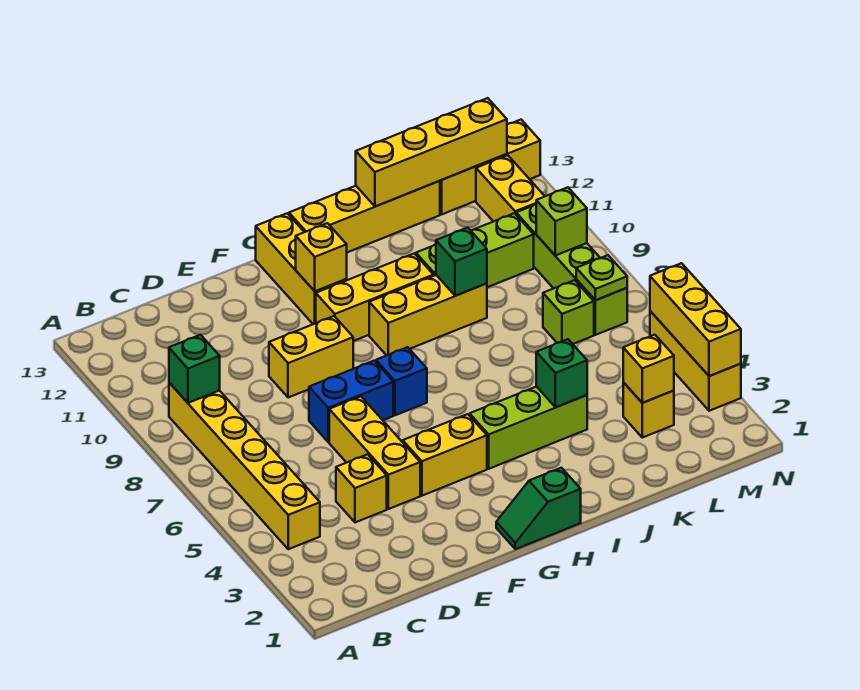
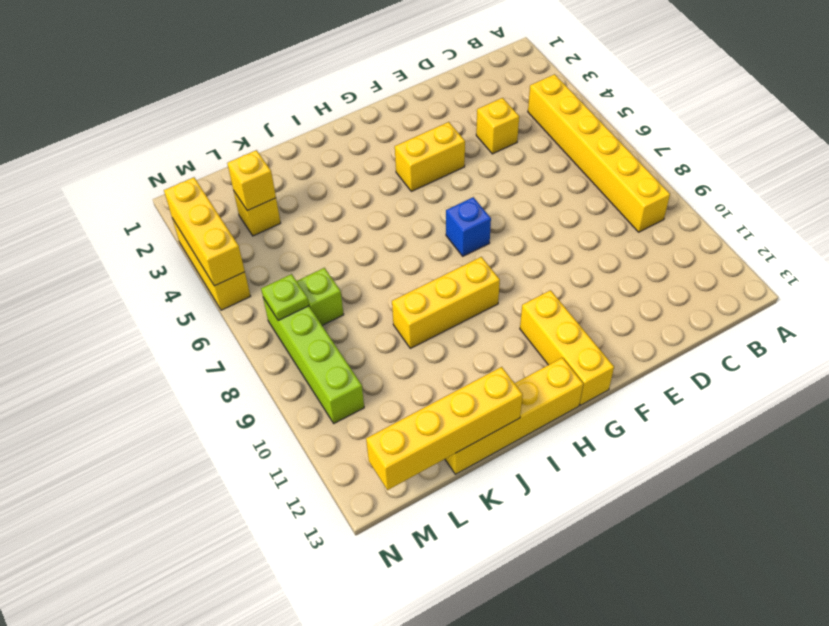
none -> yellow brick E4:E6 level 1
none -> blue brick E7:F7 level 1
none -> yellow brick E9:F9 level 1

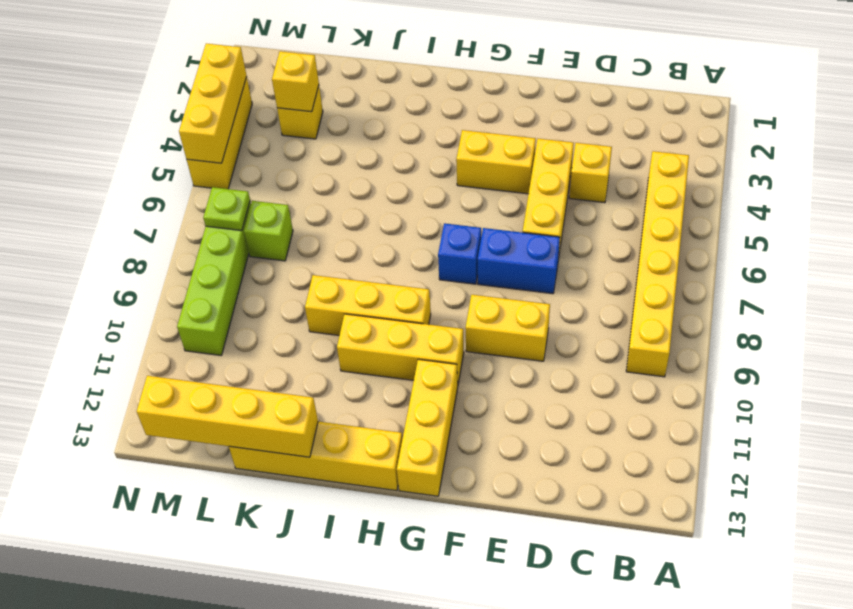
none -> green slope G1:H1 level 1 top H
none -> lime brick H4:J4 level 1
none -> lime brick J10:L10 level 1

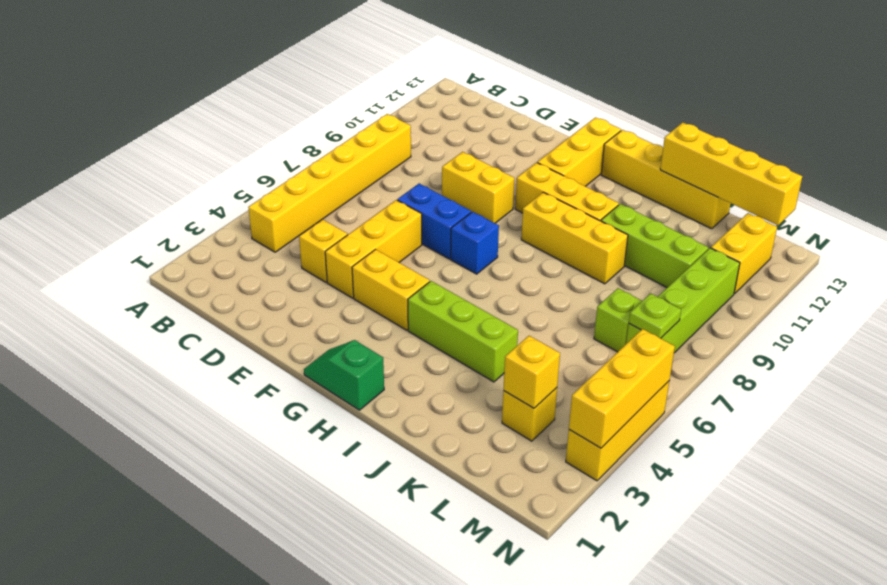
none -> yellow brick L13:N13 level 1
none -> green brick B9 level 2
none -> yellow brick G11 level 2

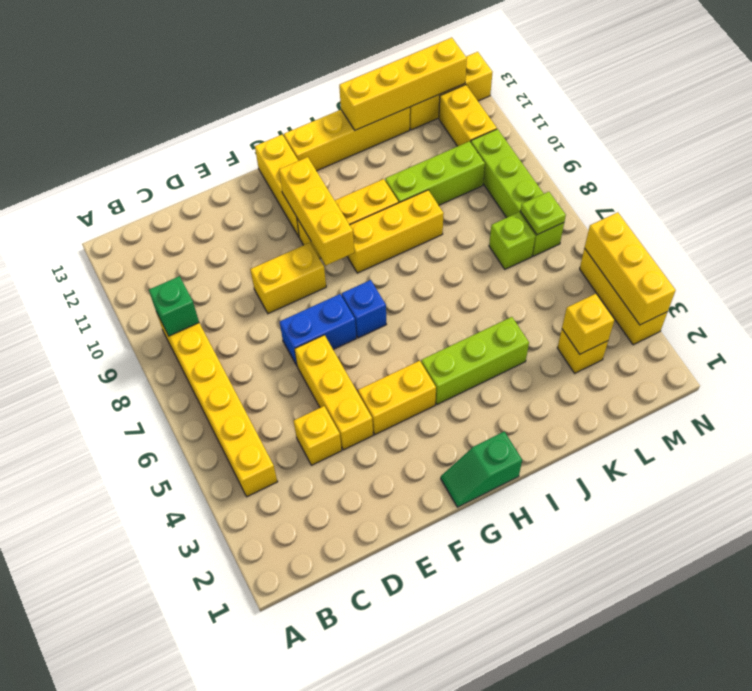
yellow brick G9:G11 level 2 -> yellow brick G11 level 2
none -> green brick J4 level 2
none -> green brick J9 level 2
none -> lime brick M9 level 2

